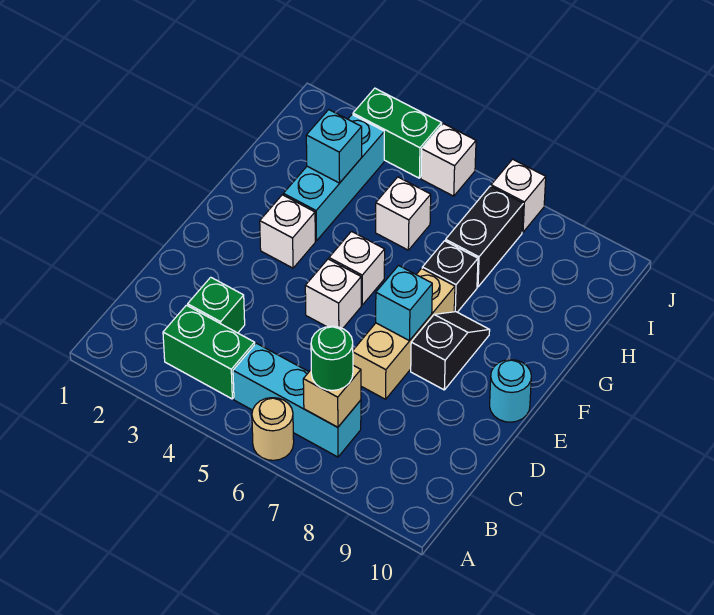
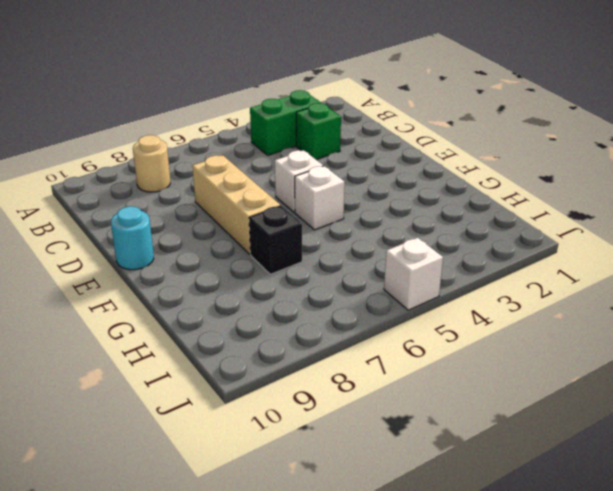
tan round brick B8 level 1 -> tan round brick A6 level 1
none -> cyan brick B5:B7 level 1
none -> black slope E8:F8 level 1 top E
none -> white brick F3 level 1

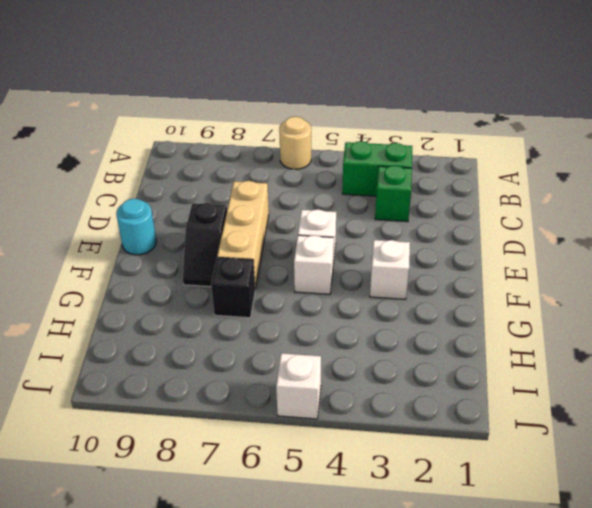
none -> cyan brick B5:B7 level 1
none -> cyan brick G3:I3 level 1
none -> white brick H5 level 1

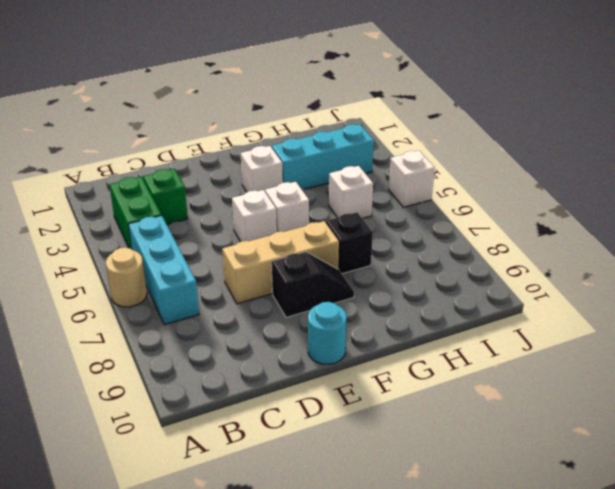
none -> black brick H7:I7 level 1
none -> green brick J3:J4 level 1
none -> white brick J7 level 1

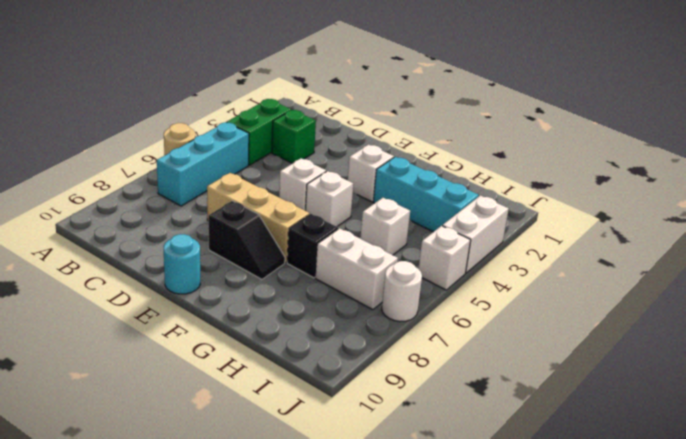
white brick H7:I7 level 1 -> black brick H7:I7 level 1
white brick J3:J4 level 1 -> green brick J3:J4 level 1
white round brick J7 level 1 -> white brick J7 level 1
none -> tan brick B7 level 2
none -> cyan brick E7 level 2
none -> cyan brick H3 level 2

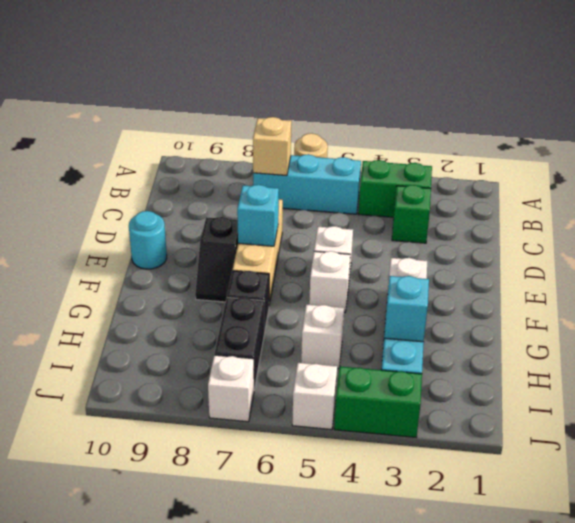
none -> green round brick B7 level 3

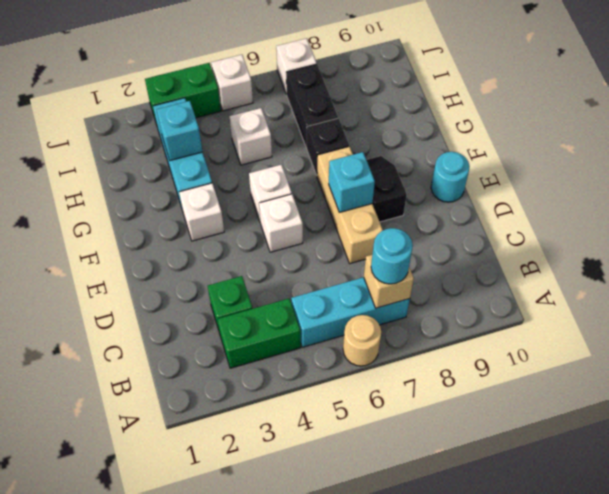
cyan round brick B7 level 3 -> green round brick B7 level 3

